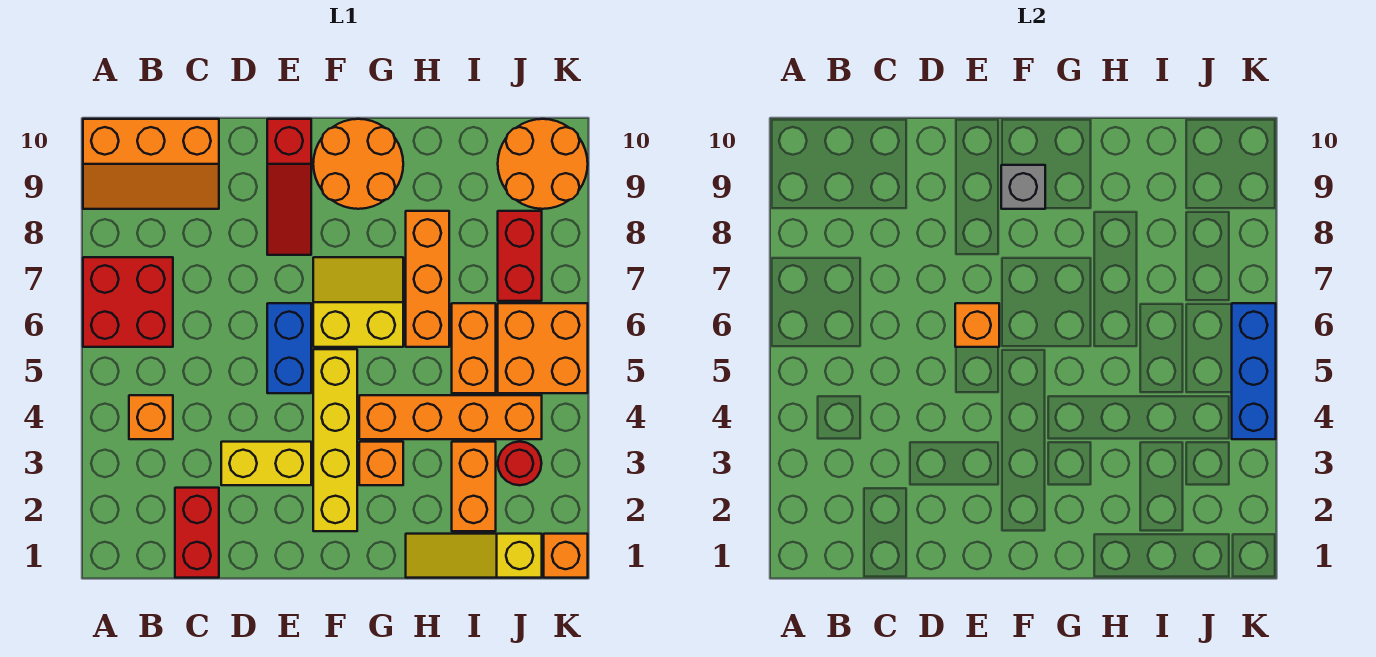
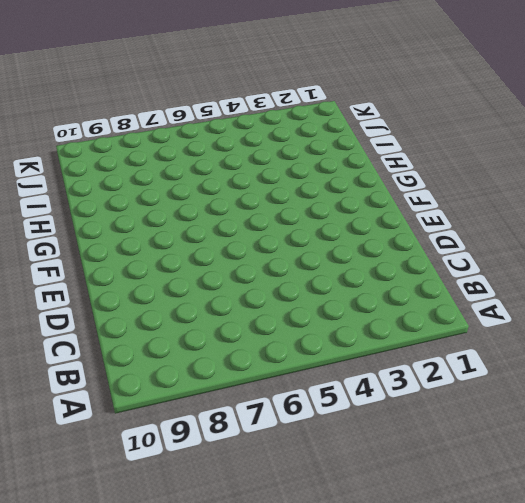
none -> red brick A6:B7 level 1
none -> orange slope A9:C10 level 1 top 10
none -> orange brick B4 level 1

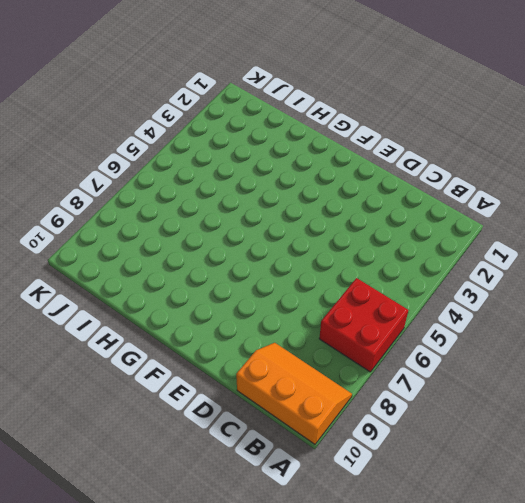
none -> orange brick B4 level 1
none -> red brick C1:C2 level 1
none -> yellow brick D3:E3 level 1

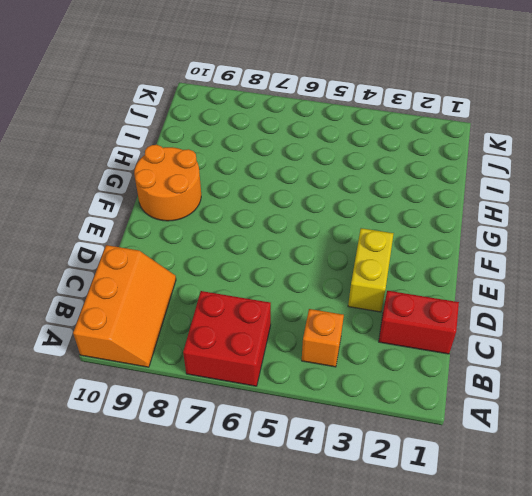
none -> blue brick E5:E6 level 1
none -> red slope E8:E10 level 1 top 10
none -> yellow brick F2:F5 level 1

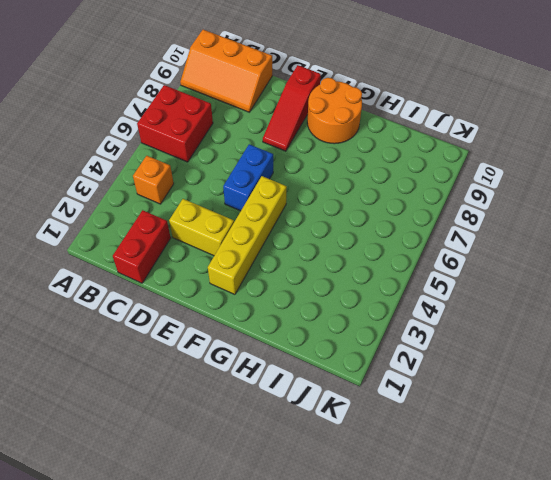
none -> yellow slope F6:G7 level 1 top 6
none -> orange brick G3 level 1
none -> orange brick G4:J4 level 1

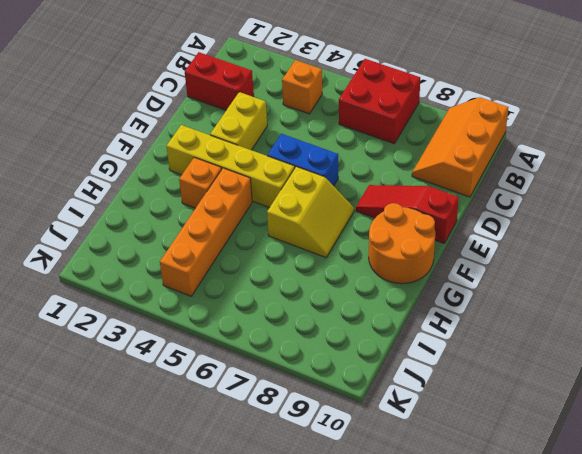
none -> yellow slope H1:J1 level 1 top J
none -> orange brick H6:H8 level 1
none -> orange brick I2:I3 level 1

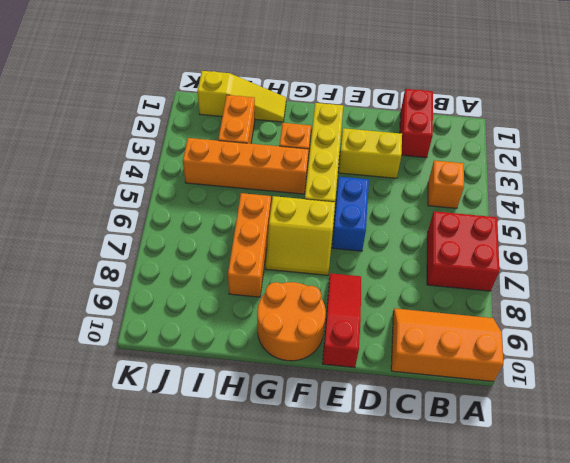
none -> orange brick I5:I6 level 1
none -> red round brick J3 level 1
none -> orange brick J5:K6 level 1

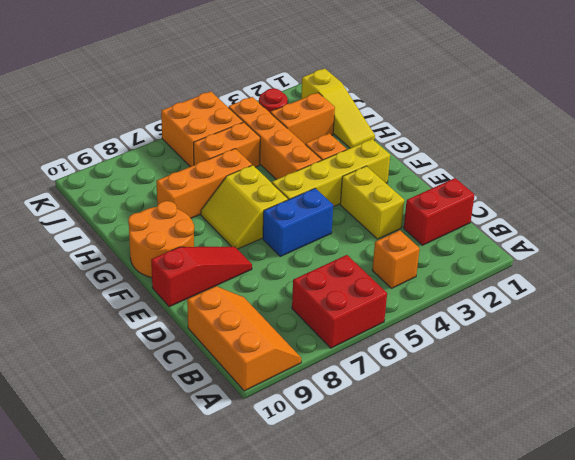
none -> red brick J7:J8 level 1
none -> orange round brick J9:K10 level 1
none -> orange brick K1 level 1

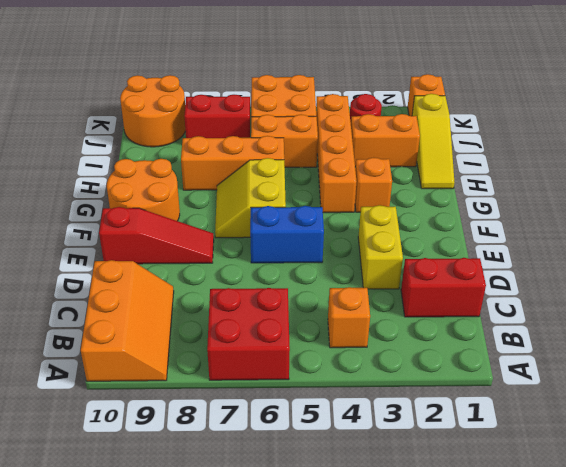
none -> yellow brick F2:F5 level 1
none -> orange brick E6 level 2
none -> grey brick F9 level 2

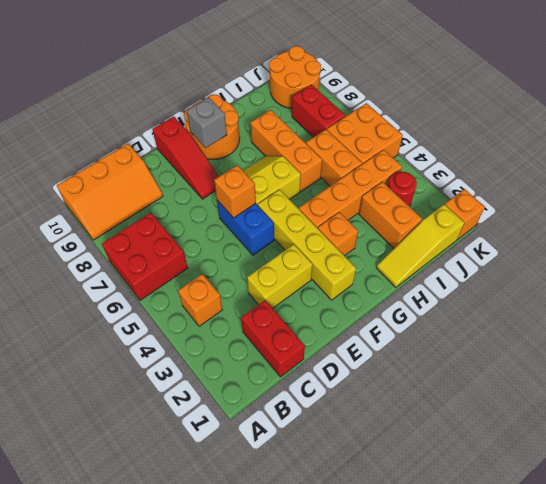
none -> blue brick K4:K6 level 2

